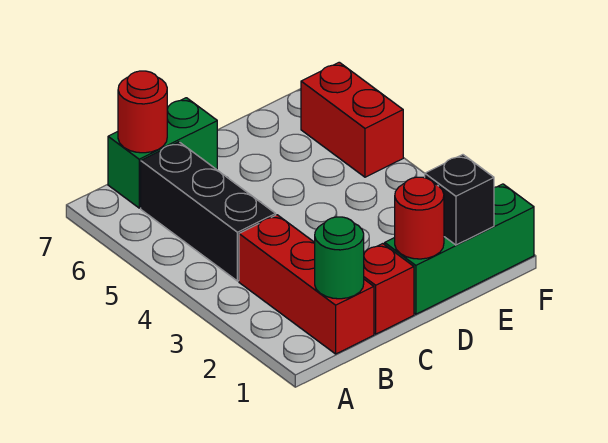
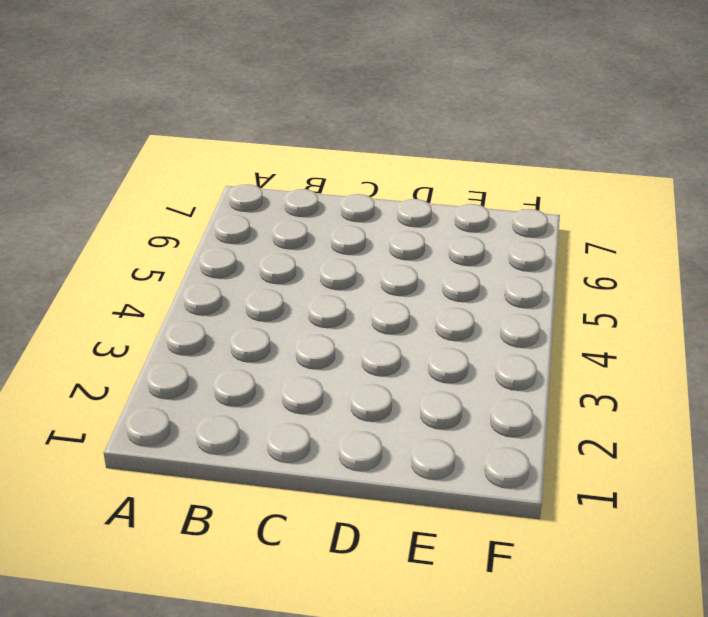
none -> red brick B1:B3 level 1
none -> black brick B4:B6 level 1

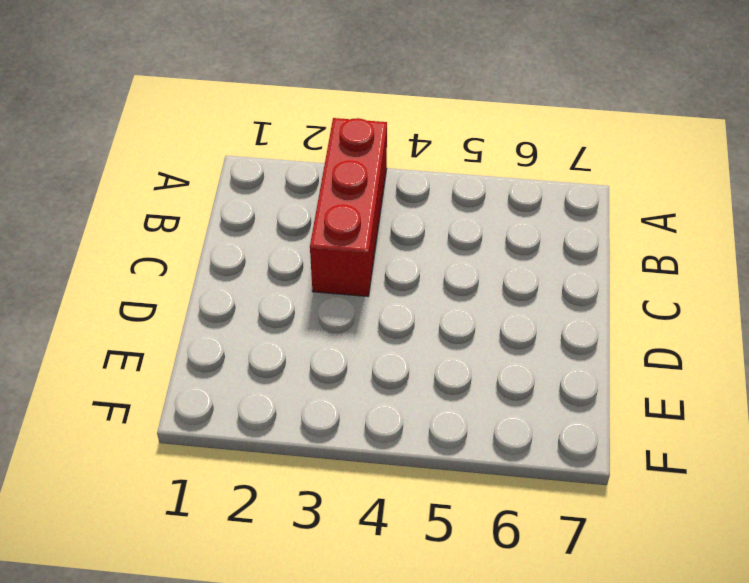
red brick A3:C3 level 1 -> red brick B1:B3 level 1
none -> black brick B4:B6 level 1
none -> green brick B7:C7 level 1

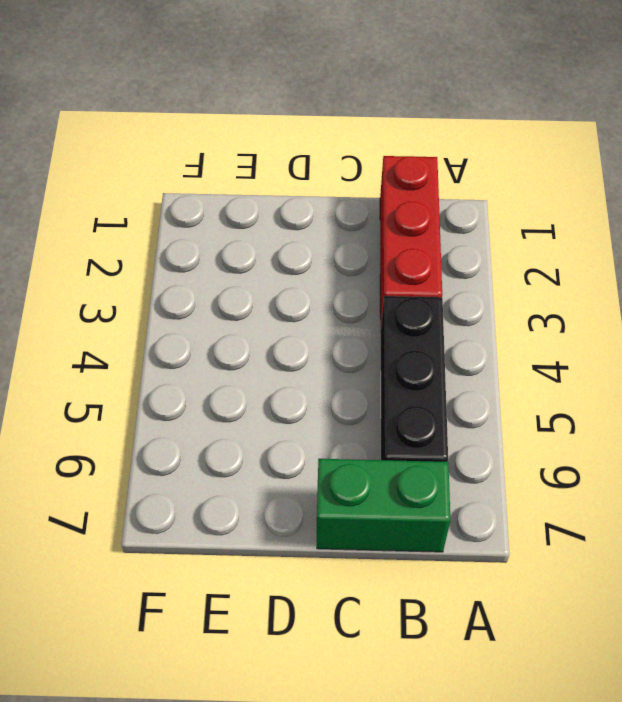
none -> red brick C1 level 1
none -> green brick D1:F1 level 1

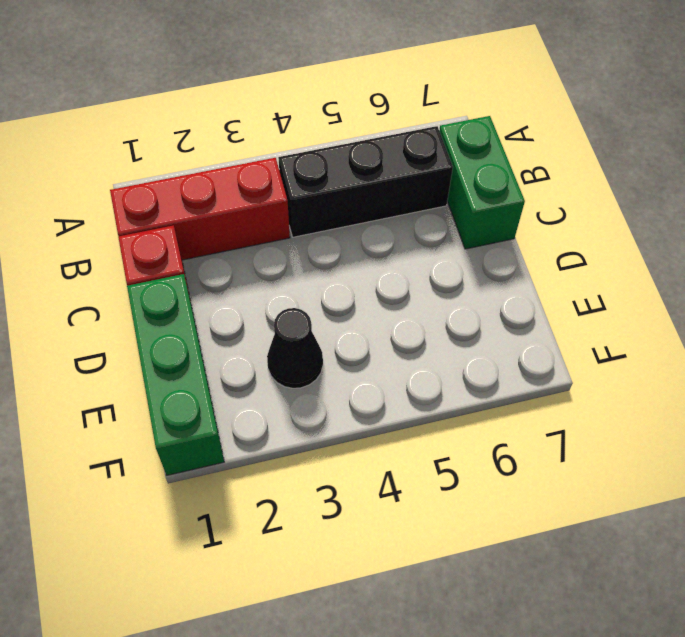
black cone E3 level 1 -> none
none -> red brick F5:F6 level 1
none -> green round brick B1 level 2

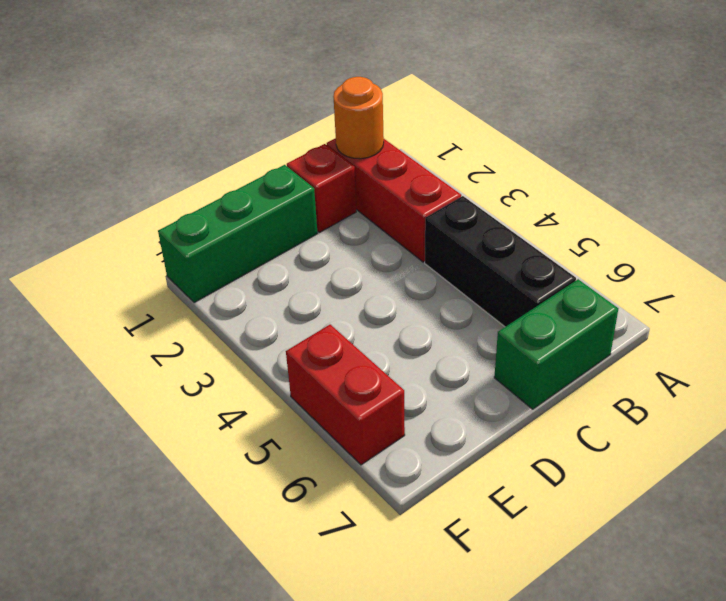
orange round brick B1 level 2 -> green round brick B1 level 2
none -> red round brick B7 level 2
none -> red round brick D1 level 2

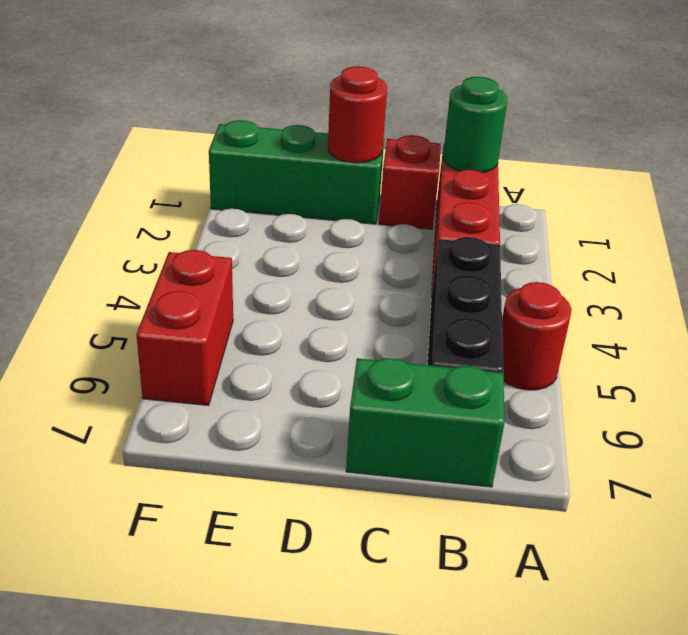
red round brick A5 level 1 -> red round brick B7 level 2
none -> black brick E1 level 2

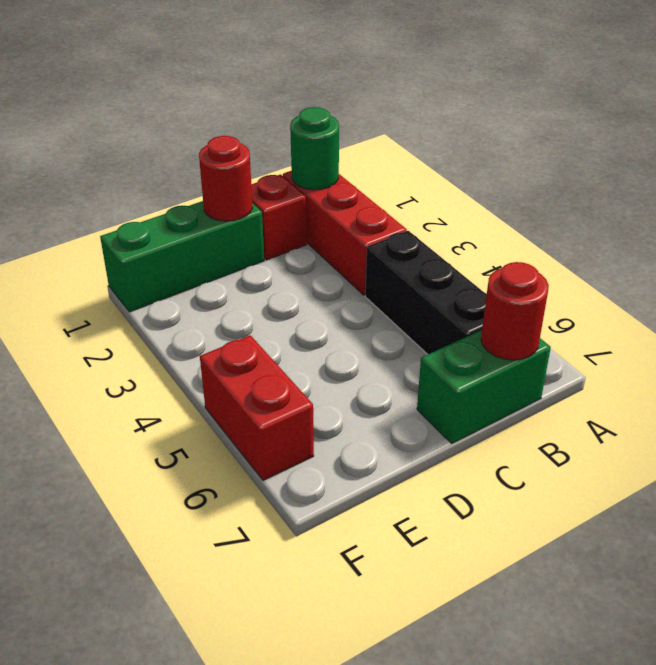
none -> black brick E1 level 2

